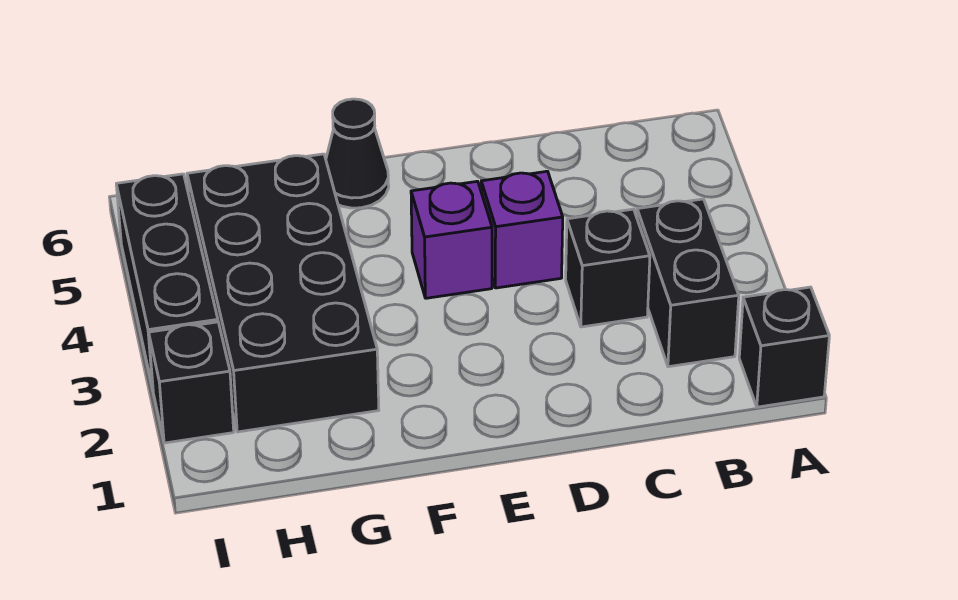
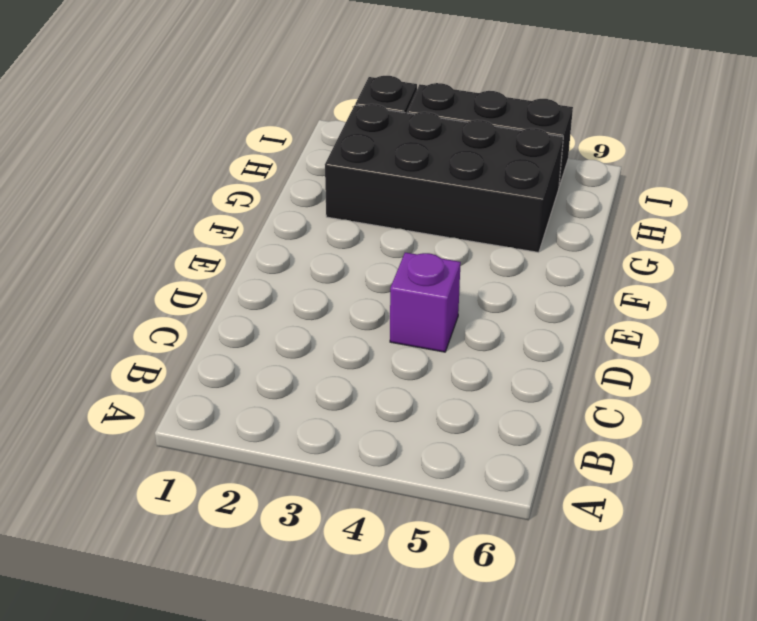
none -> black brick A1 level 1
none -> black brick B2:B3 level 1

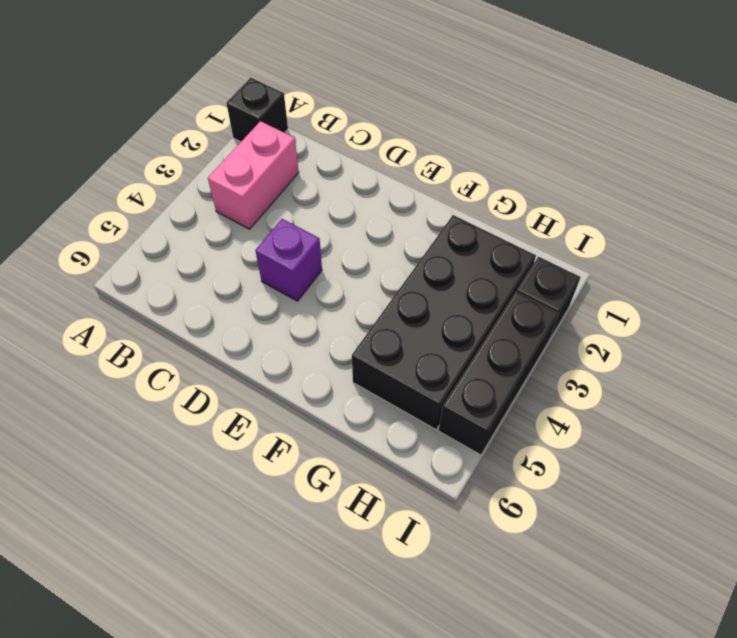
pink brick B2:B3 level 1 -> black brick B2:B3 level 1
none -> black brick C3 level 1
none -> purple brick E4 level 1

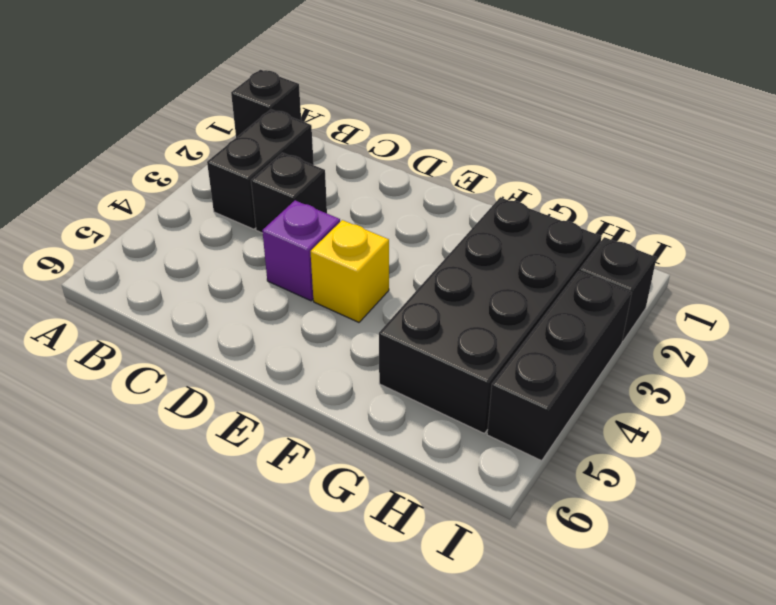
yellow brick E4 level 1 -> purple brick E4 level 1
none -> black cone F6 level 1

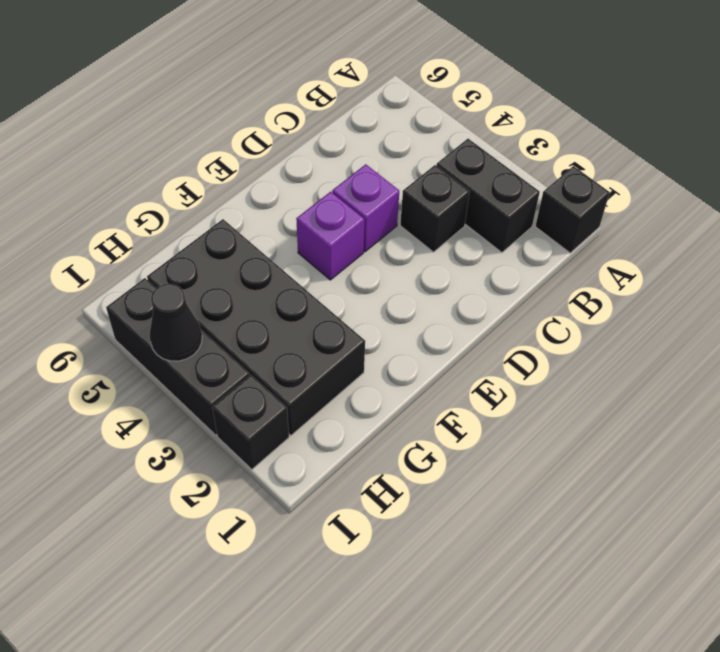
black cone I4 level 2 -> black cone F6 level 1

